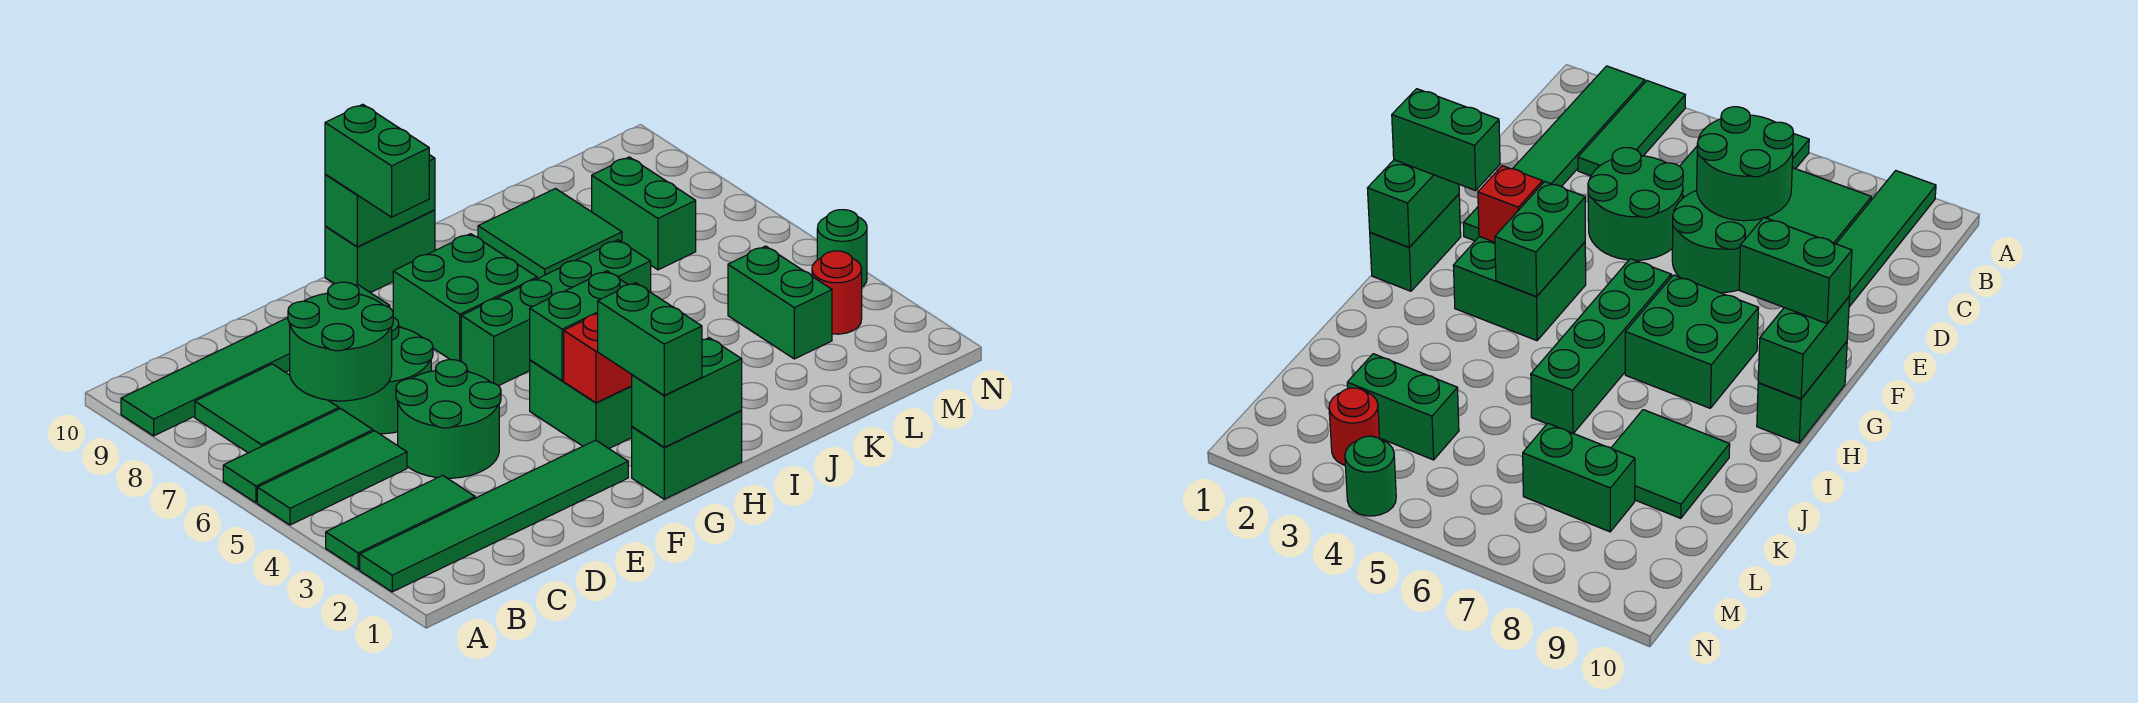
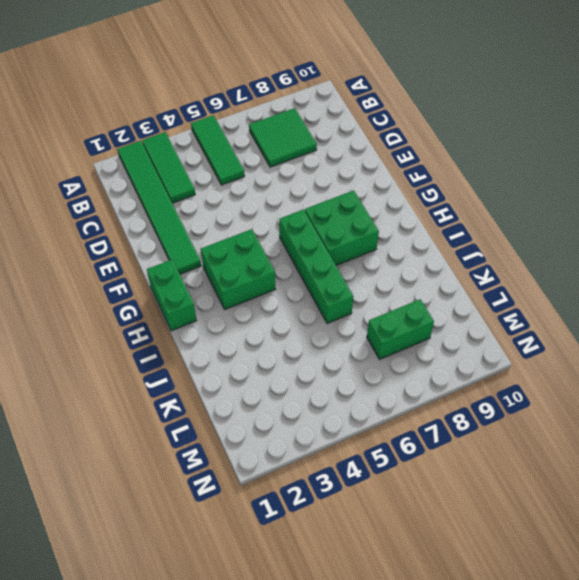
none -> green tile A6:C6 level 1
none -> green tile A9:F9 level 1
none -> green round brick D4:E5 level 1

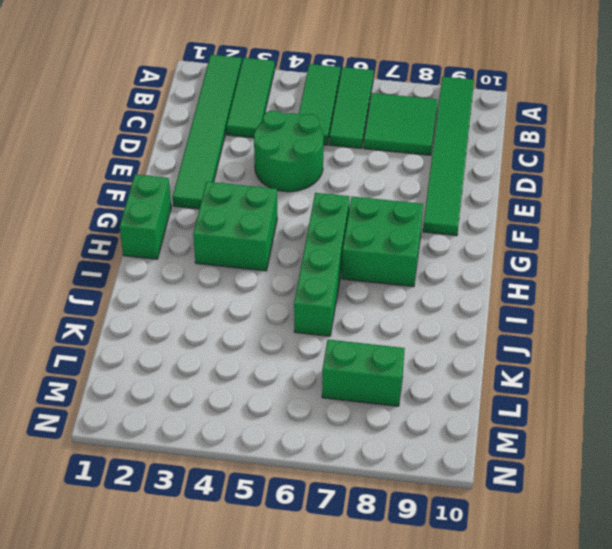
none -> green round brick D6:E7 level 1
none -> green brick G10:H10 level 1
none -> green tile J8:K9 level 1

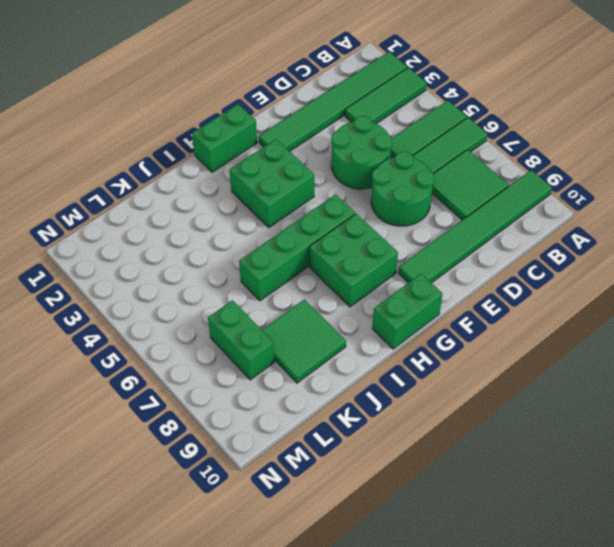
none -> green brick L3:L4 level 1
none -> red round brick M3 level 1
none -> green round brick N4 level 1

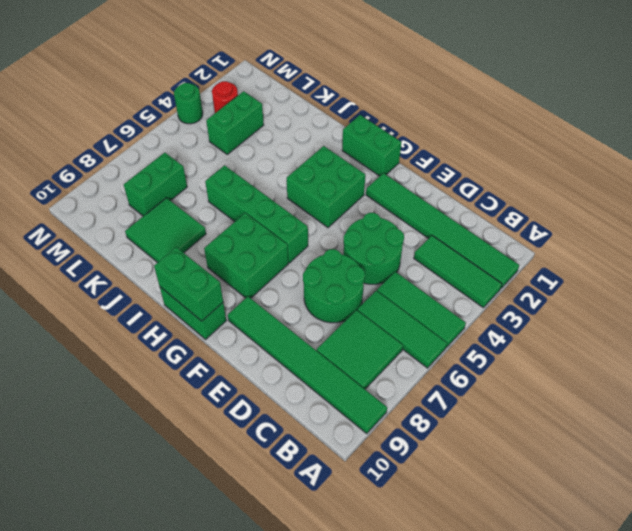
none -> green round brick C6:D7 level 2
none -> green brick G1:H1 level 2
none -> red brick G3 level 2

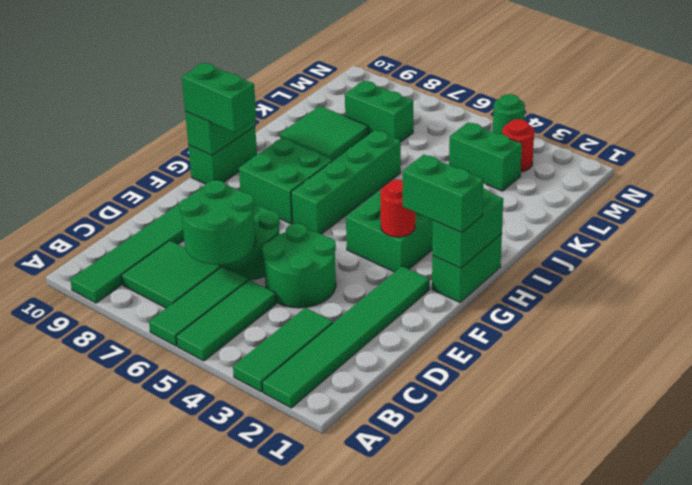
red round brick G3 level 2 -> red brick G3 level 2
none -> green brick G4:H4 level 2

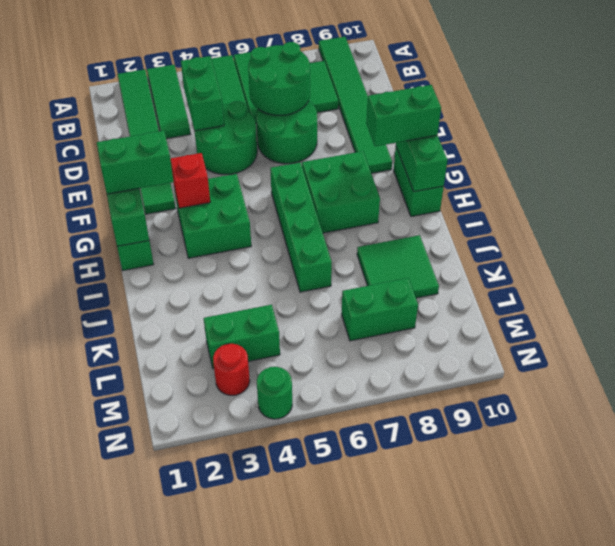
green brick C4:D4 level 2 -> green brick G4:H4 level 2

